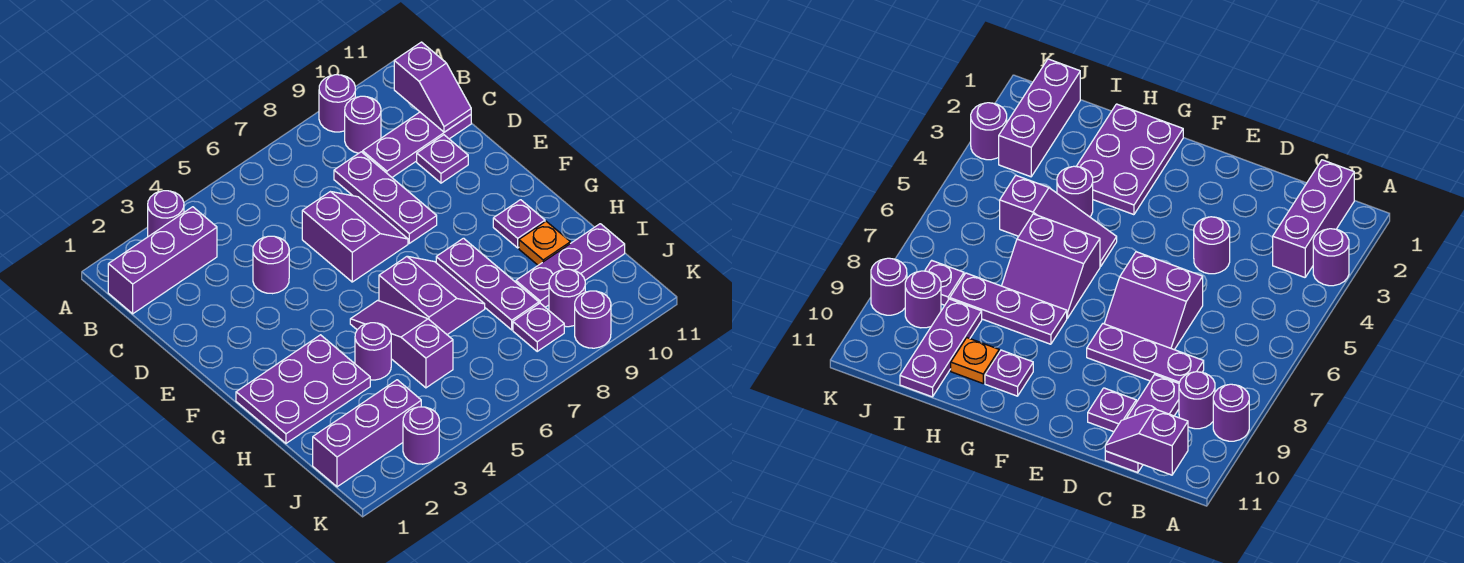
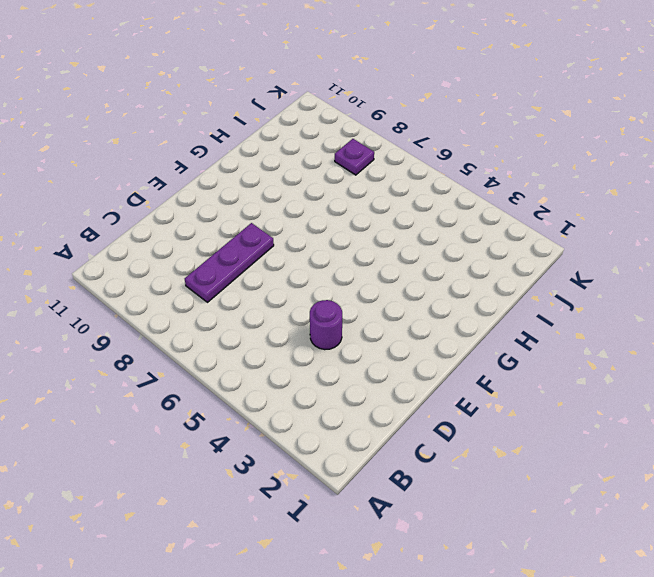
none -> purple round brick A3 level 1
none -> purple round brick A9 level 1
none -> purple brick B1:B3 level 1

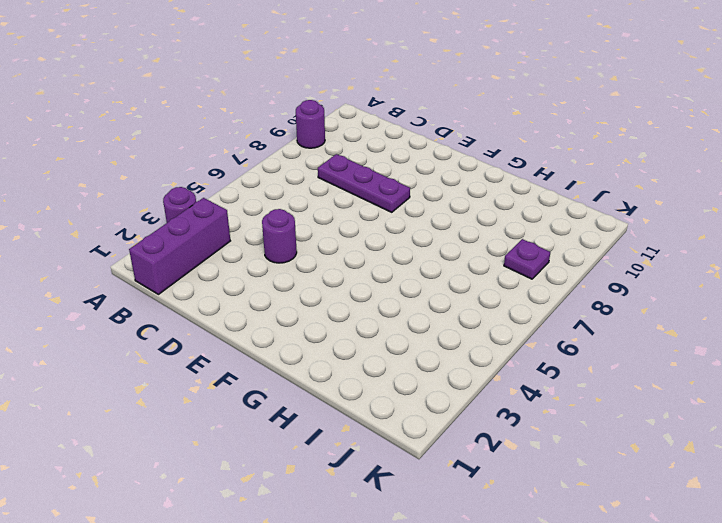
none -> purple round brick B9 level 1
none -> purple plate C9:C11 level 1
none -> purple slope D6:E7 level 1 top 6

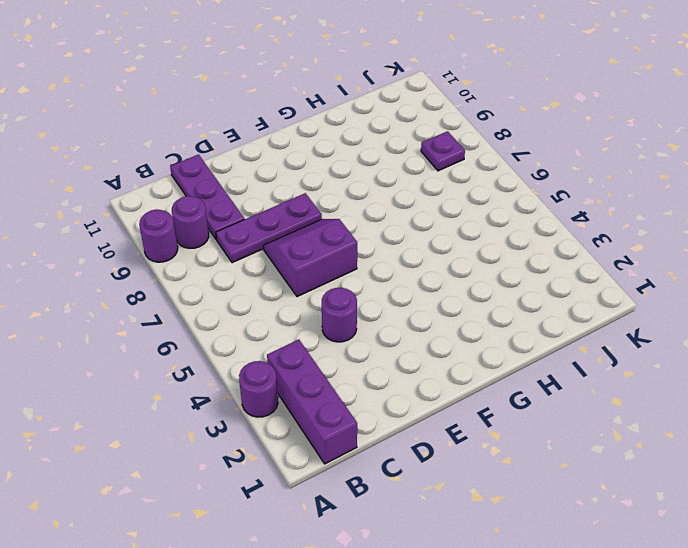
none -> purple plate D10 level 1
none -> purple plate G1:H3 level 1
none -> purple slope G5:I5 level 1 top I

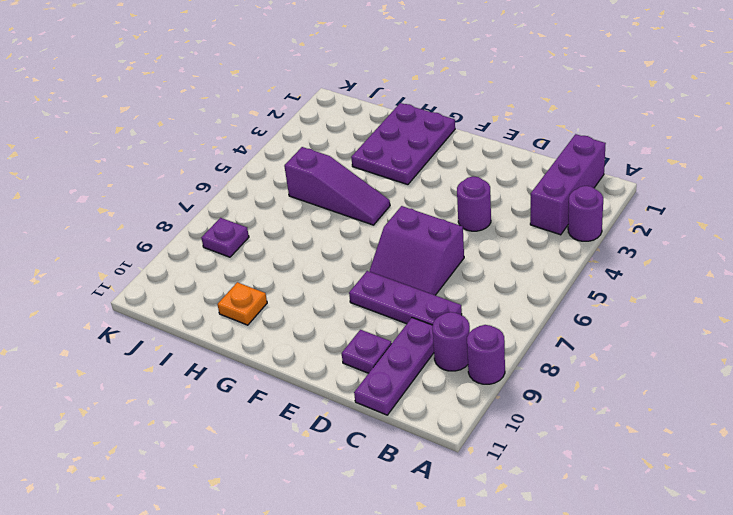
none -> purple slope G6:H7 level 1 top 6
none -> purple plate G8:I8 level 1
none -> purple plate G10 level 1

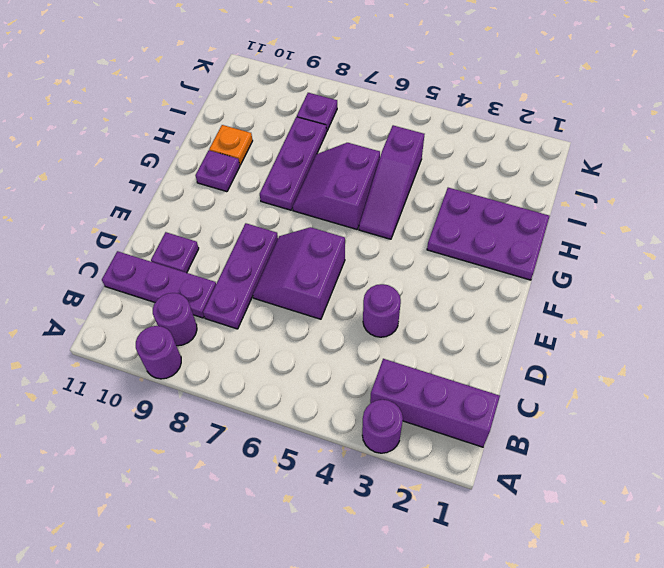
none -> purple round brick H4 level 1
none -> purple plate I9:I11 level 1
none -> purple brick J1:J3 level 1

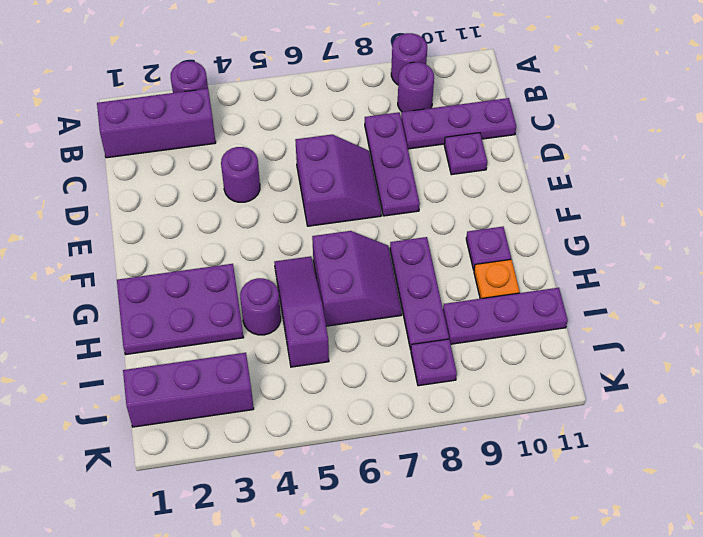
none -> purple round brick J9 level 1
none -> purple round brick K3 level 1
none -> purple round brick K9 level 1

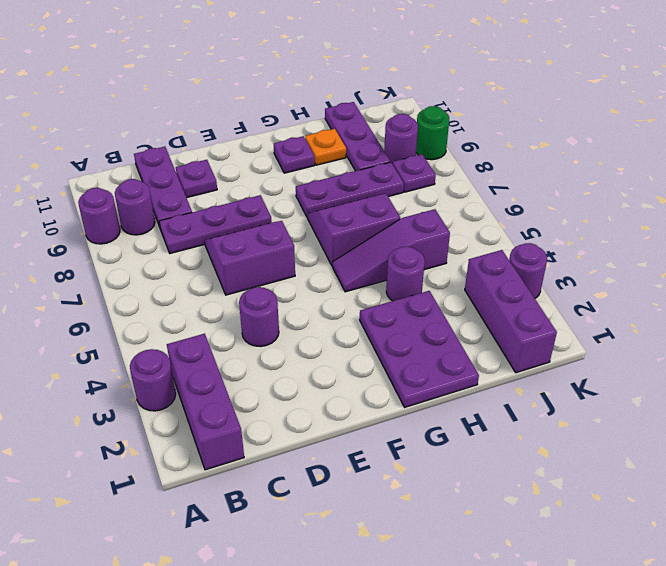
green round brick K9 level 1 -> purple round brick K9 level 1
none -> purple slope B11:C11 level 2 top B

